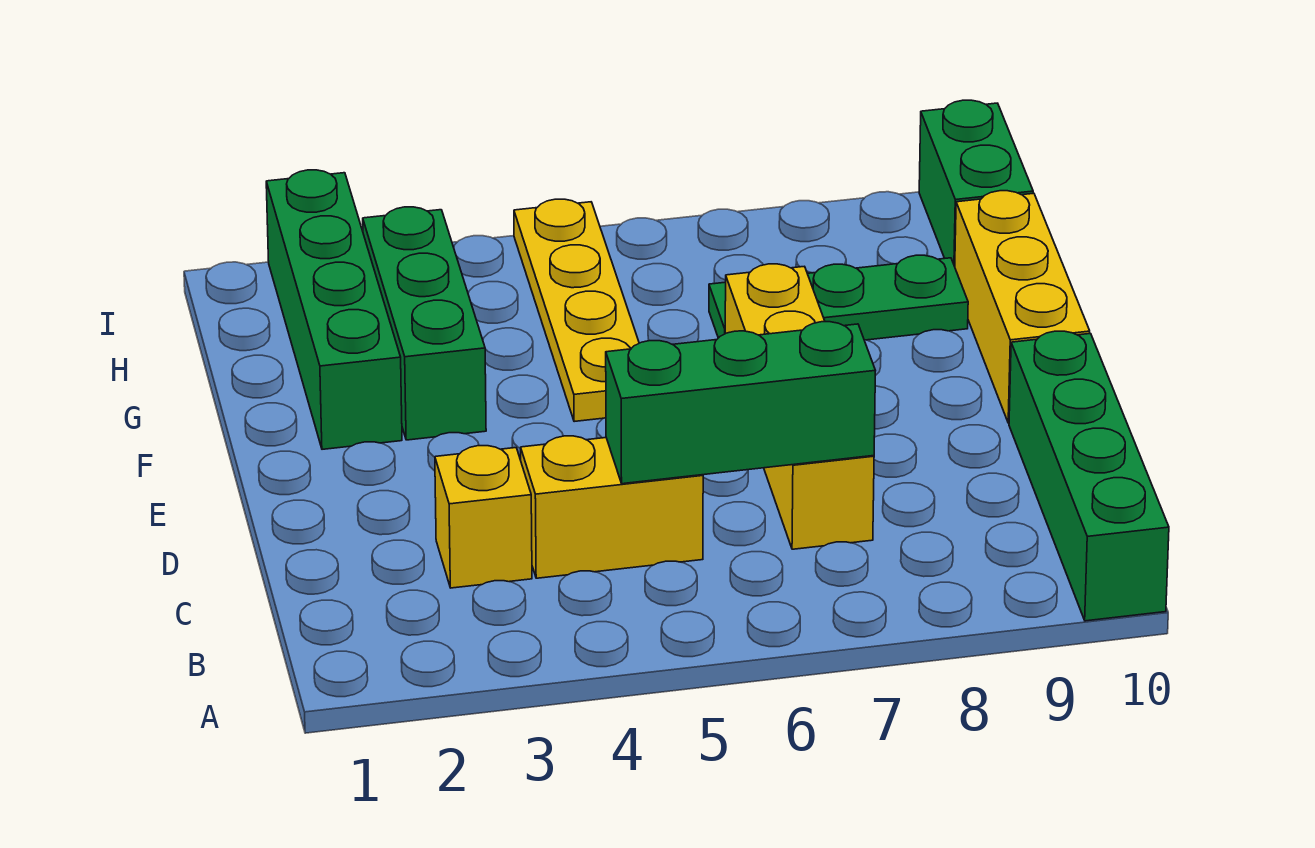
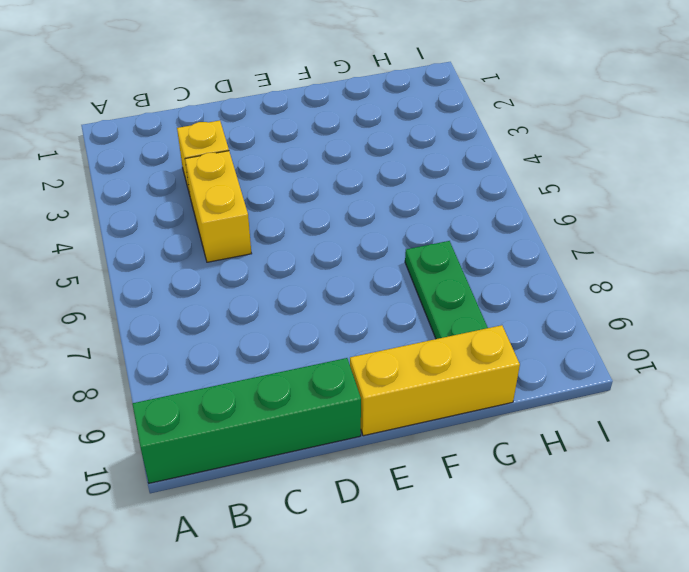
none -> yellow brick C7:F7 level 1
none -> green brick F2:I2 level 1

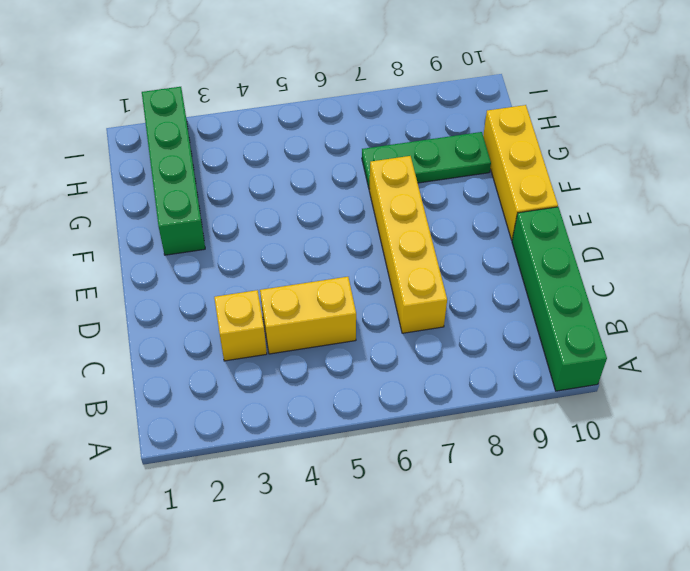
none -> green brick F3:H3 level 1
none -> yellow plate F5:I5 level 1

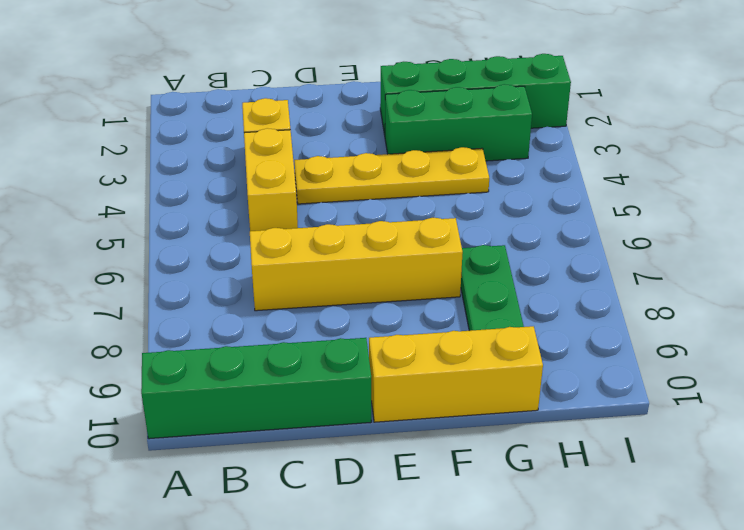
yellow plate D4:G4 level 1 -> yellow plate F5:I5 level 1
none -> green brick H10:I10 level 1
none -> green brick C5:C7 level 2

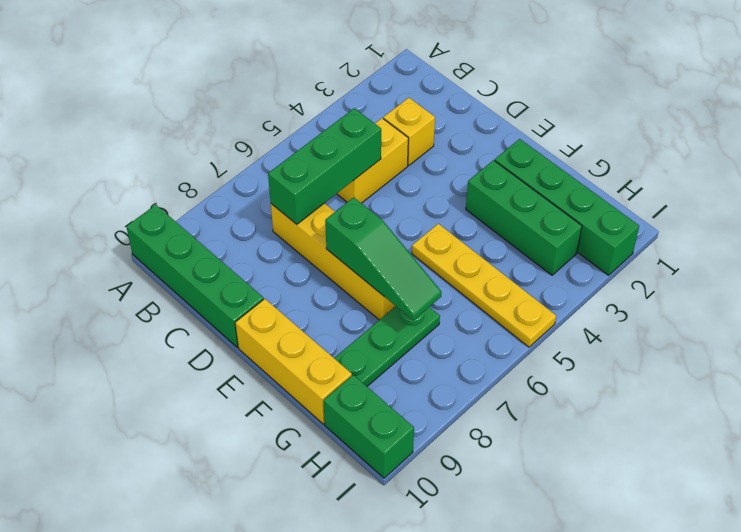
green slope E7:G7 level 2 top E -> none

